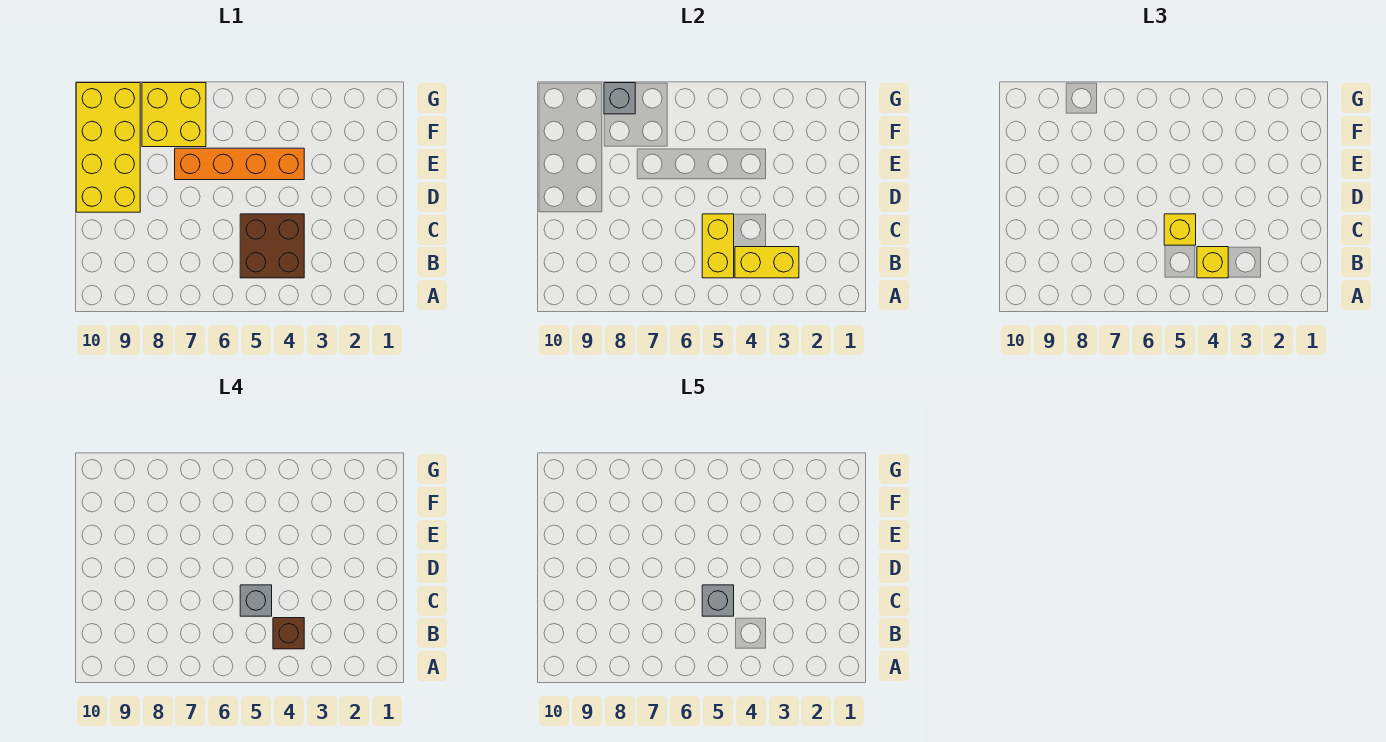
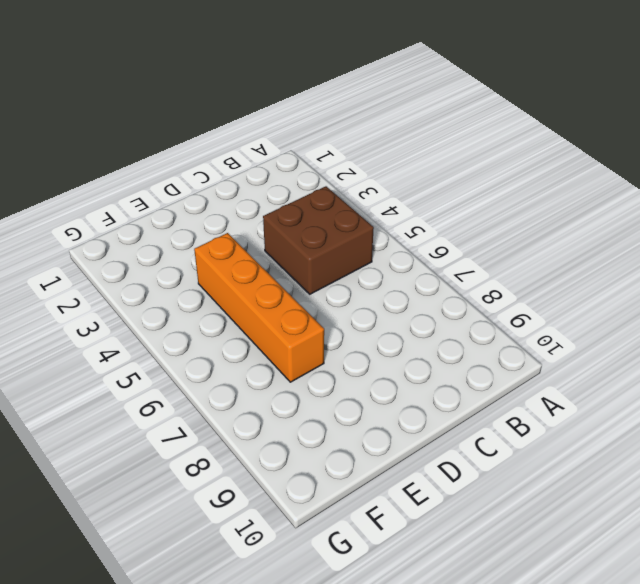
none -> yellow brick D9:G10 level 1
none -> yellow brick F7:G8 level 1
none -> yellow brick B3:B4 level 2

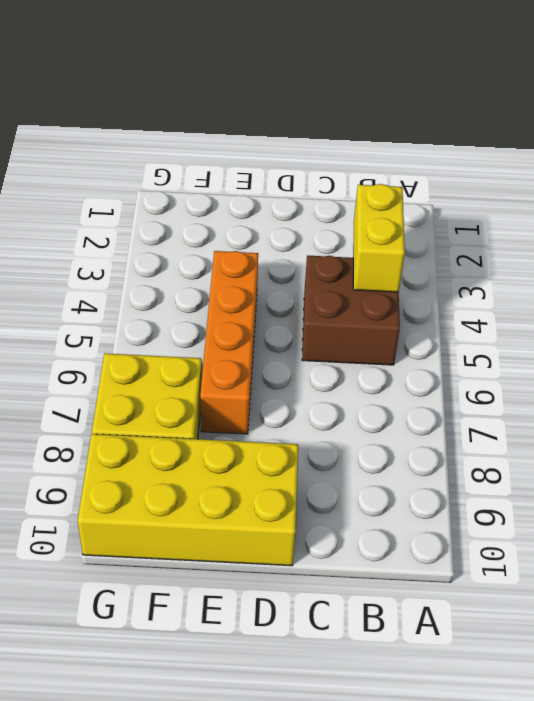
none -> yellow brick B5:C5 level 2
none -> grey brick G8 level 2
none -> yellow brick B4 level 3

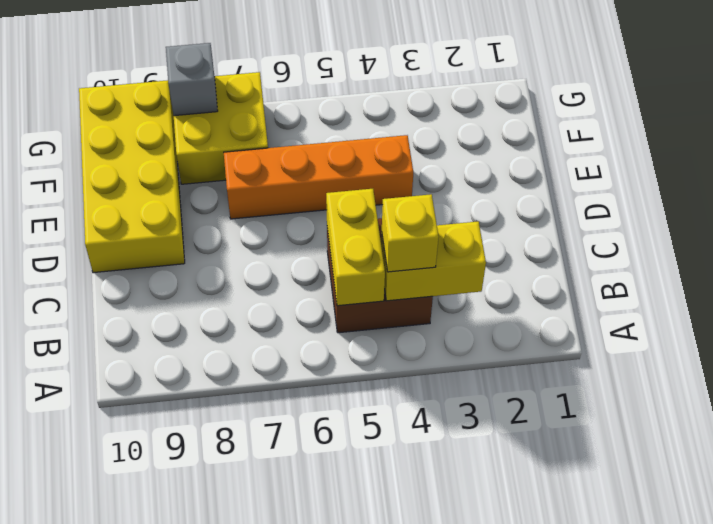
none -> yellow brick C5 level 3
none -> brown brick B4 level 4
none -> grey brick C5 level 4

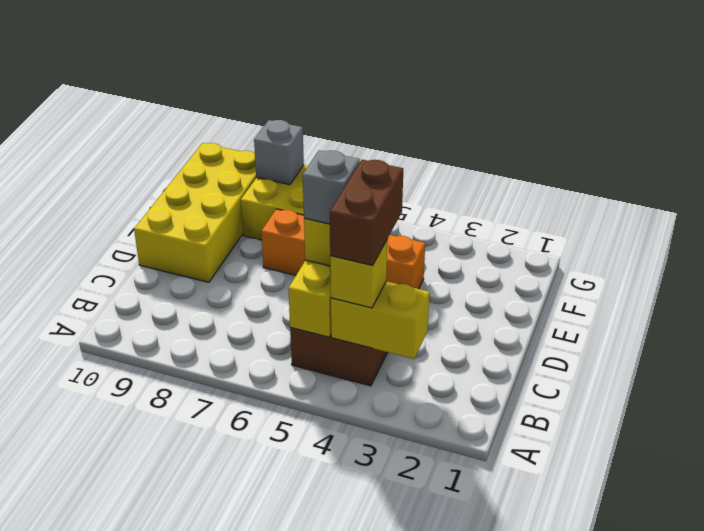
brown brick B4:C4 level 4 -> brown brick B4 level 4
none -> grey brick C5 level 5

